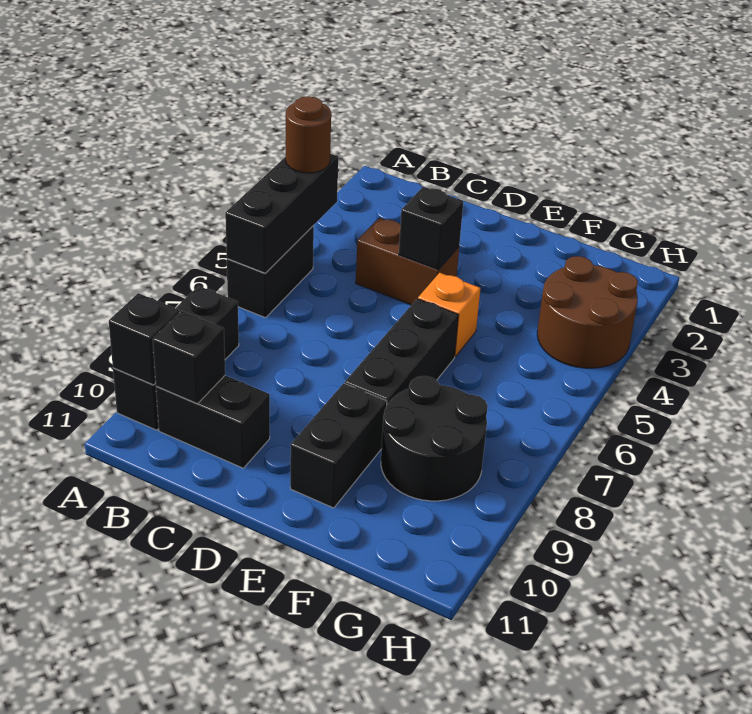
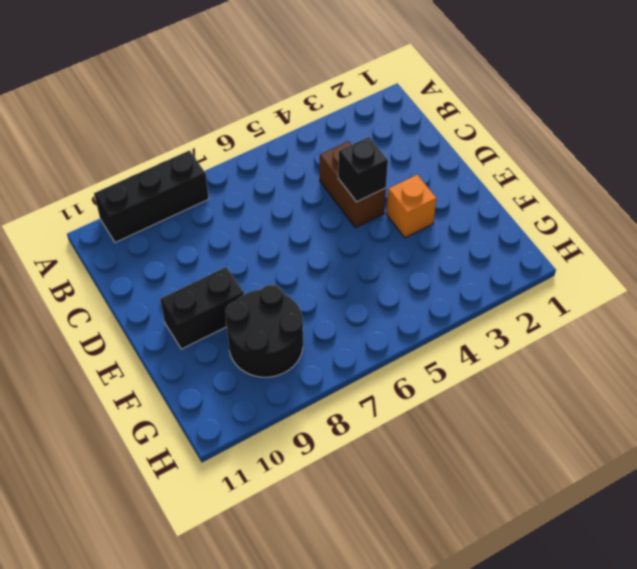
orange brick E3 level 1 -> orange brick E5 level 1
none -> black brick A5:A6 level 1
none -> black brick B10:C10 level 1
none -> black brick E6:E8 level 1

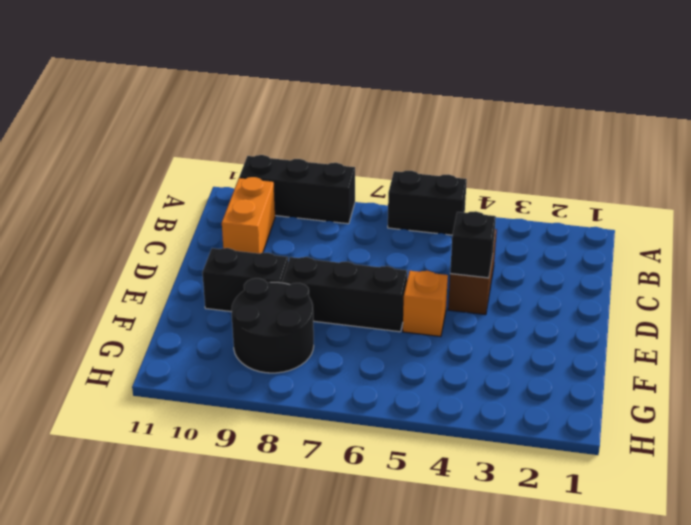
orange brick B10:C10 level 1 -> black brick B10:C10 level 1
none -> brown round brick G3:H4 level 1
none -> black brick A4:A6 level 2
none -> black brick A10 level 2

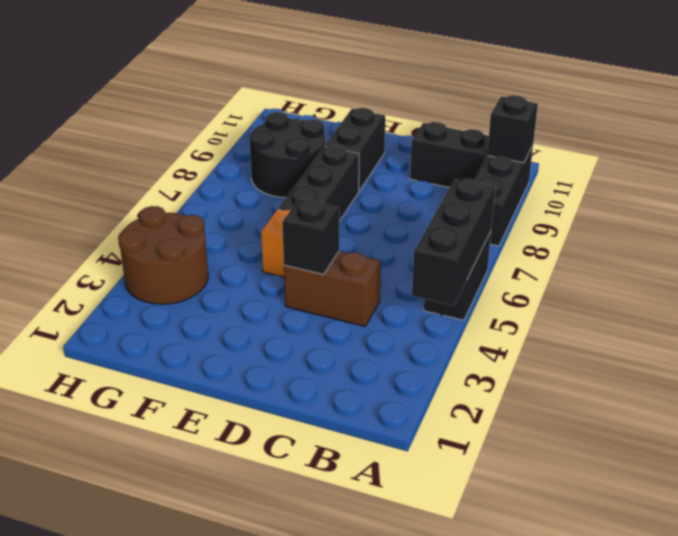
none -> black brick B10 level 2
none -> brown round brick A4 level 3

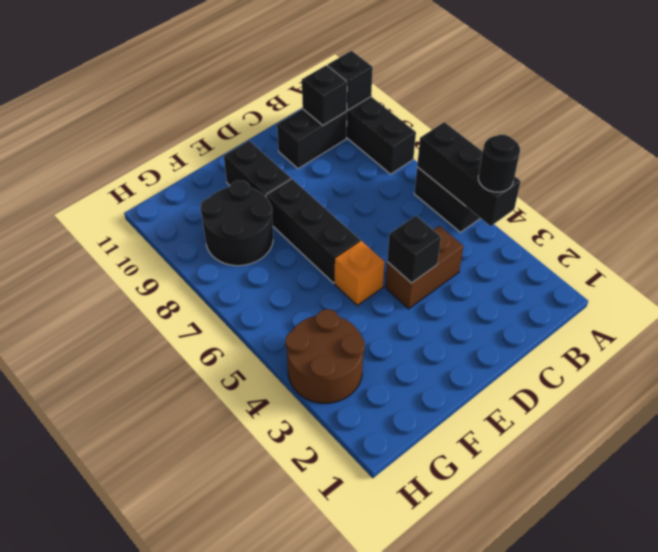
black round brick A4 level 3 -> brown round brick A4 level 3

